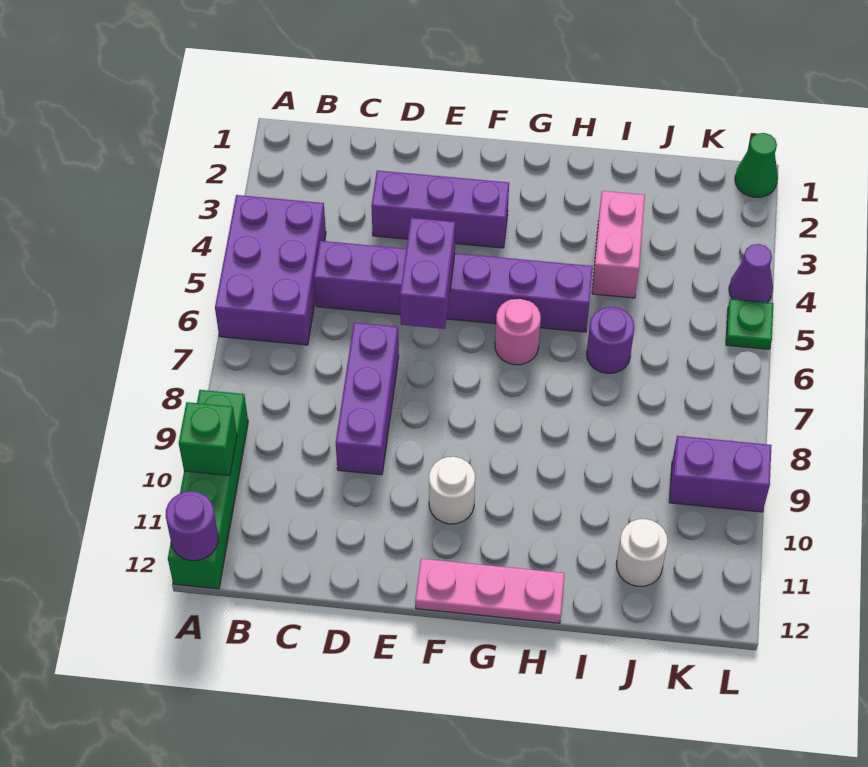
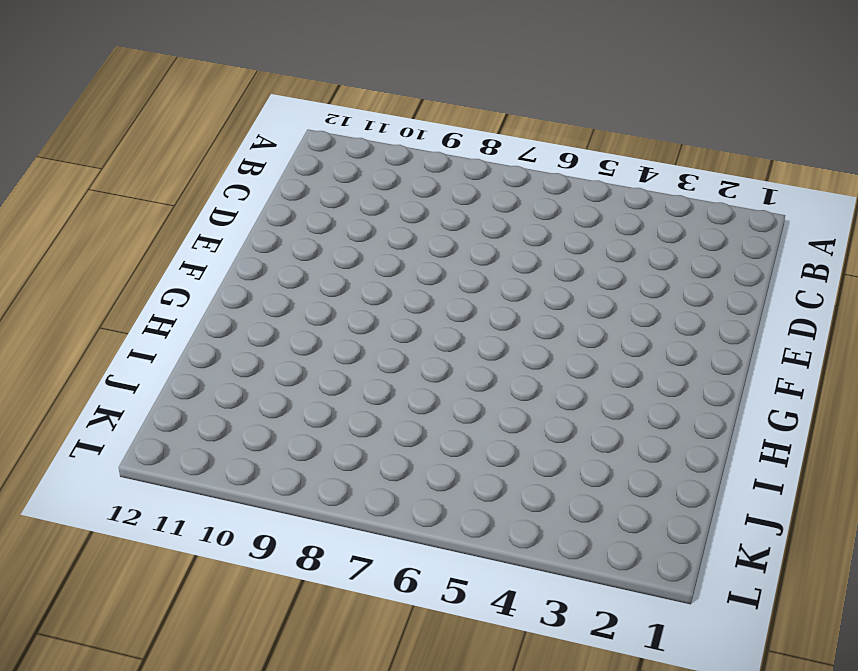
none -> purple brick A4:B6 level 1
none -> green brick A9:A12 level 1
none -> purple brick C5:H5 level 1

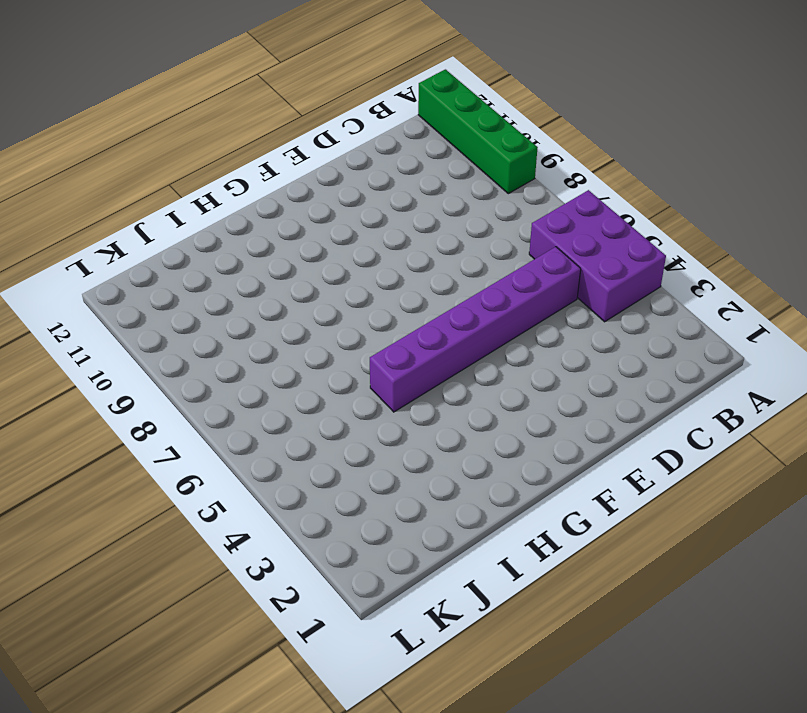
none -> purple brick D3:F3 level 1
none -> purple brick D7:D9 level 1
none -> white round brick F10 level 1

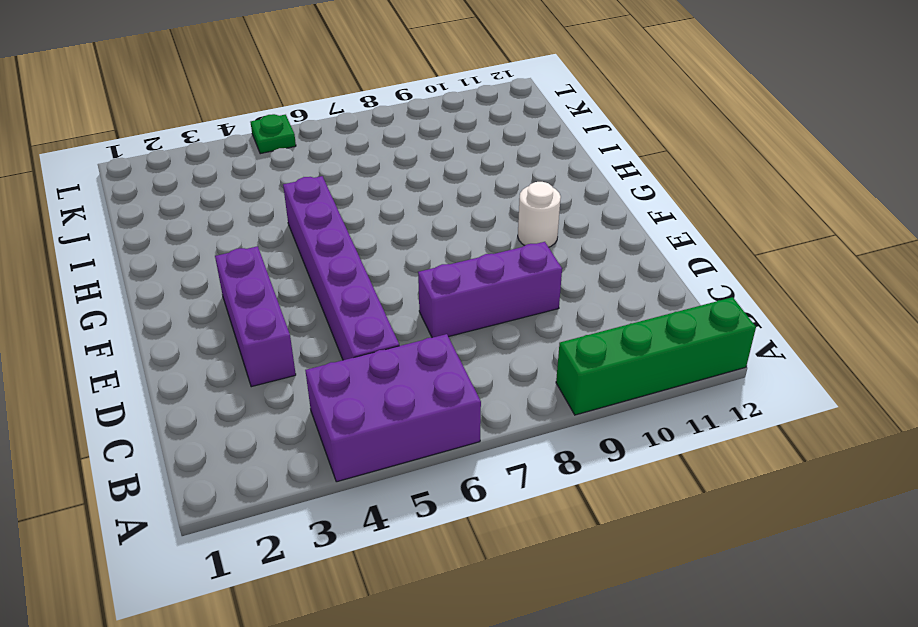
none -> pink plate F12:H12 level 1
none -> pink round brick G6 level 1
none -> pink brick I3:I4 level 1

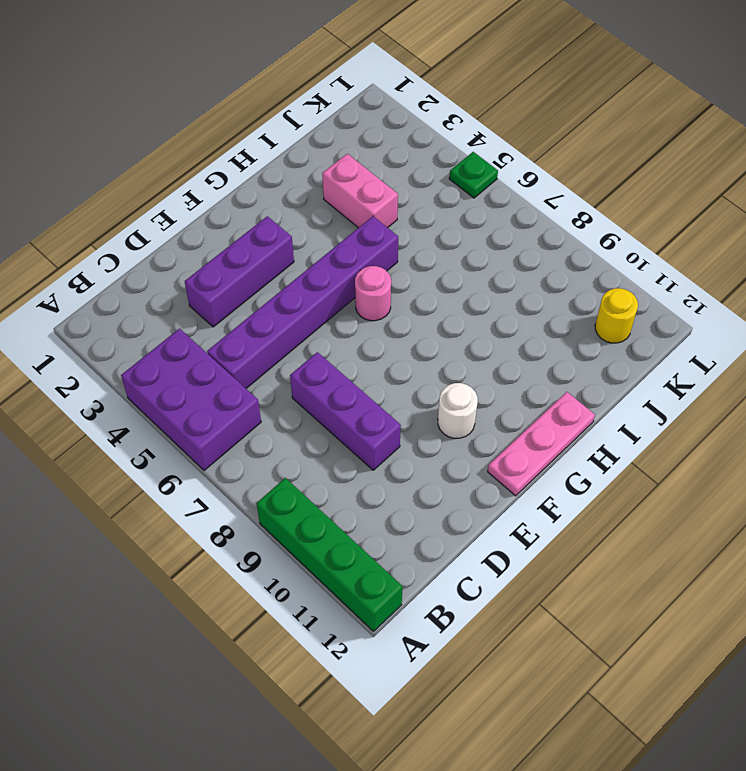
yellow round brick K11 level 1 -> none
none -> purple round brick I6 level 1
none -> white round brick J11 level 1
none -> purple brick K9:L9 level 1

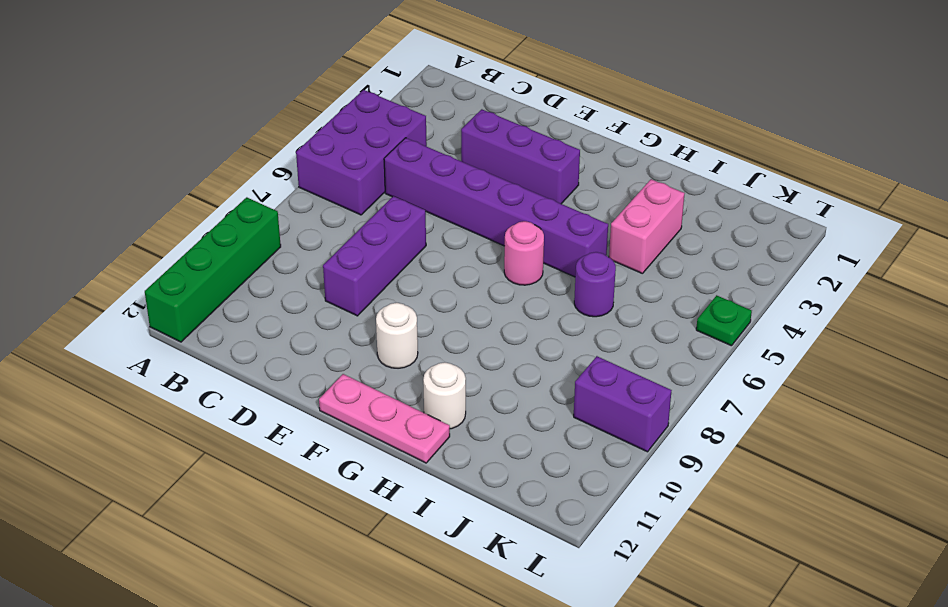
white round brick H11 level 1 -> white round brick J11 level 1
none -> green cone L1 level 1
none -> purple cone L4 level 1
none -> green brick A10 level 2

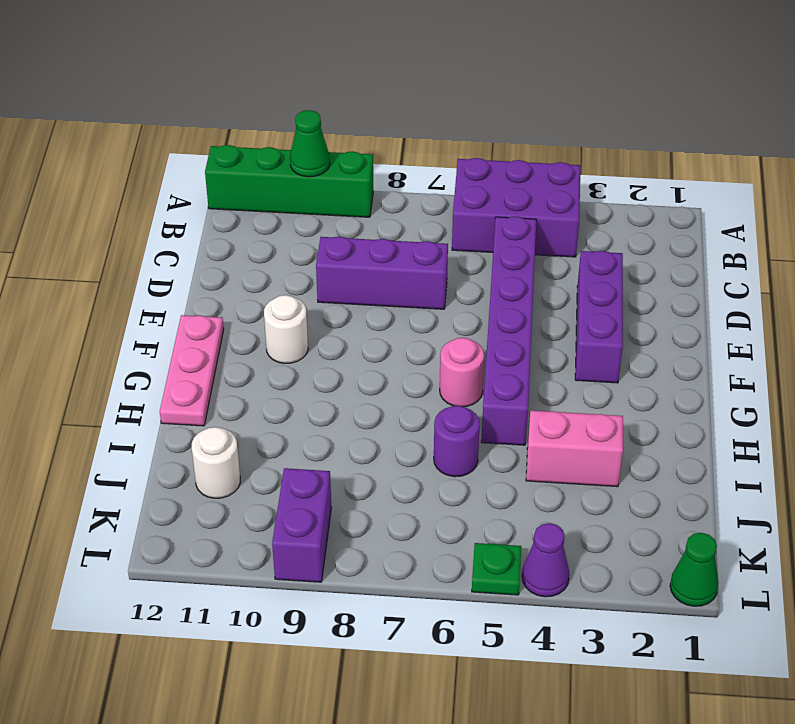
green cone A10 level 2 -> green brick A10 level 2
none -> purple round brick A12 level 2
none -> purple brick E5:E6 level 2

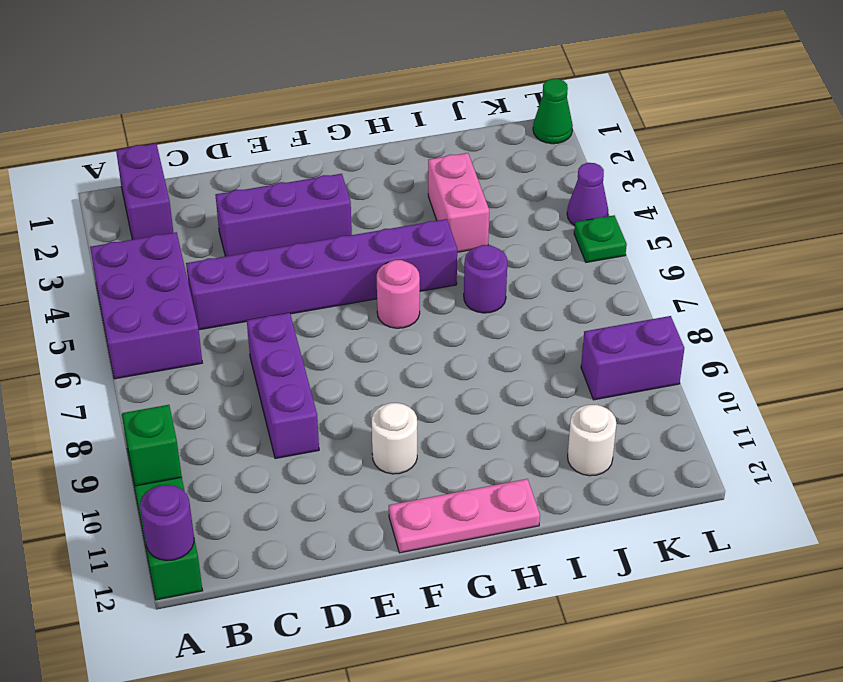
purple brick B1:B2 level 1 -> purple brick E5:E6 level 2

